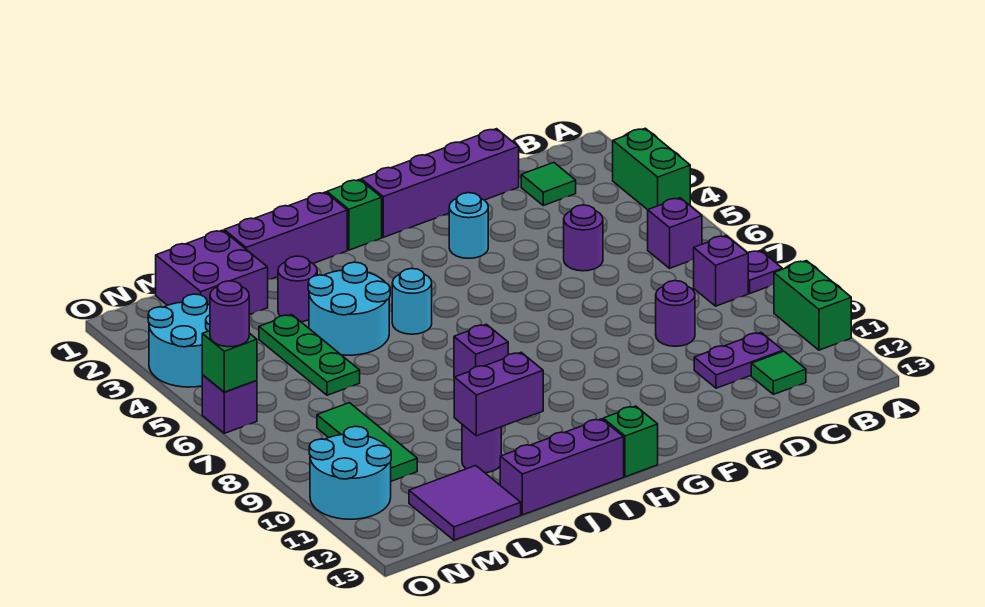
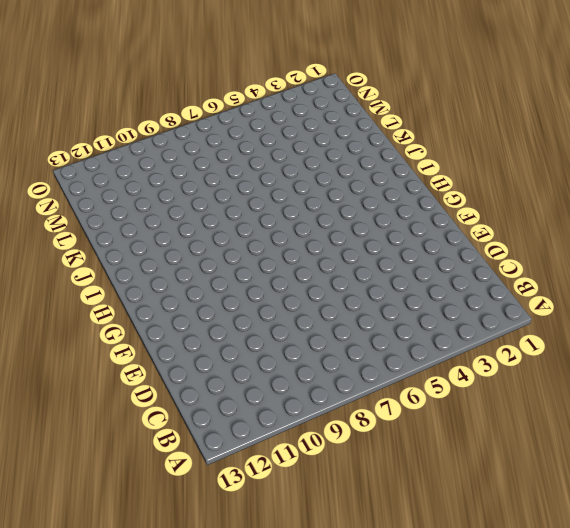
none -> green brick A3:A4 level 1
none -> purple plate A8 level 1
none -> green brick A10:A11 level 1
none -> purple brick B6 level 1

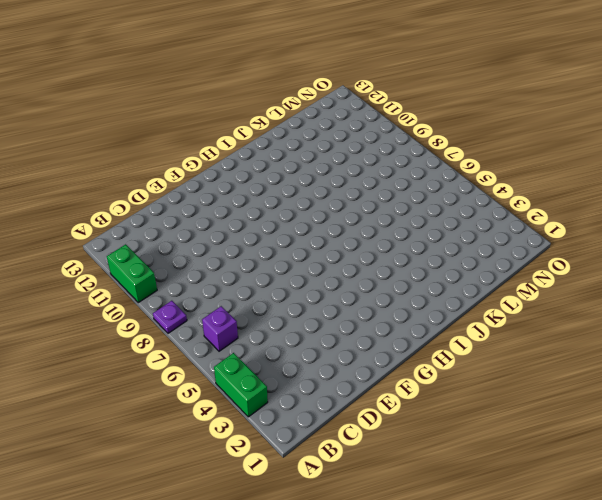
none -> purple brick B8 level 1
none -> green tile C2 level 1
none -> purple plate C11:D11 level 1
none -> green tile C12 level 1

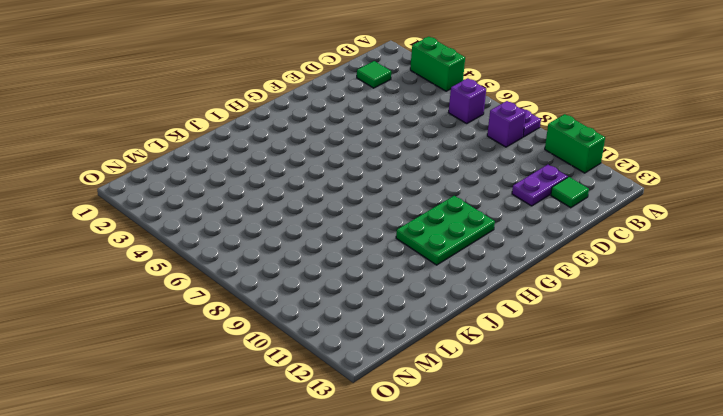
green plate G10:I11 level 1 -> none
none -> purple brick D1:G1 level 1
none -> purple round brick D5 level 1
none -> purple round brick D9 level 1
none -> cyan round brick F3 level 1

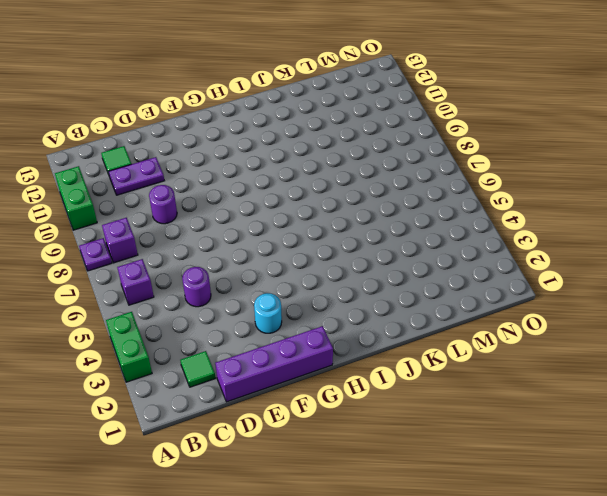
none -> green brick H1 level 1
none -> green brick H13 level 1
none -> purple brick I1:K1 level 1
none -> cyan round brick I5 level 1

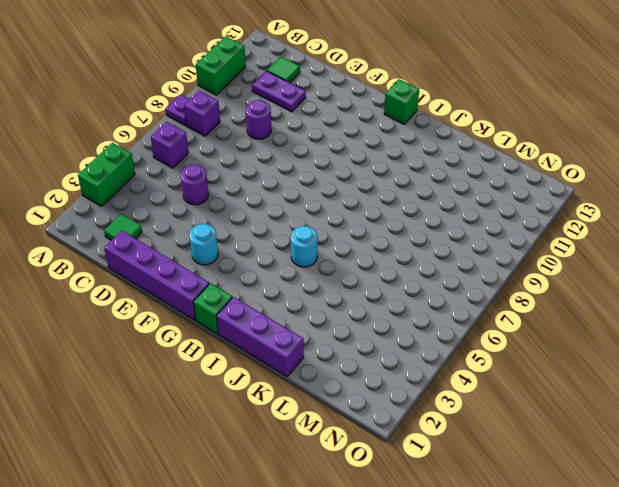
none -> purple brick I8 level 1
none -> purple brick I13:K13 level 1
none -> cyan round brick J4:K5 level 1
none -> purple round brick K3 level 1

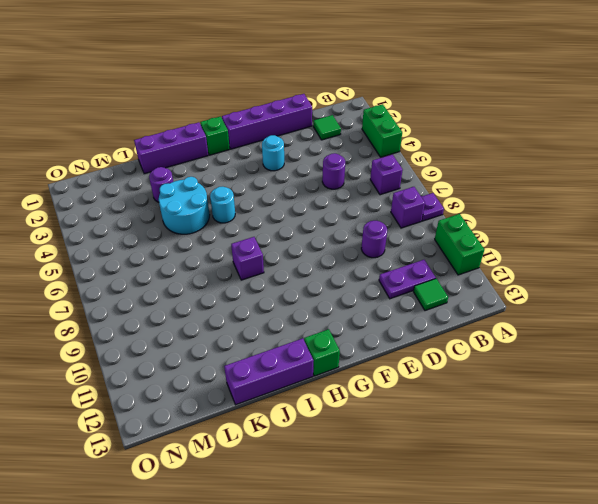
none -> purple round brick K11 level 1
none -> purple brick L1:M2 level 1
none -> green plate L4:L6 level 1
none -> purple tile L12:M13 level 1

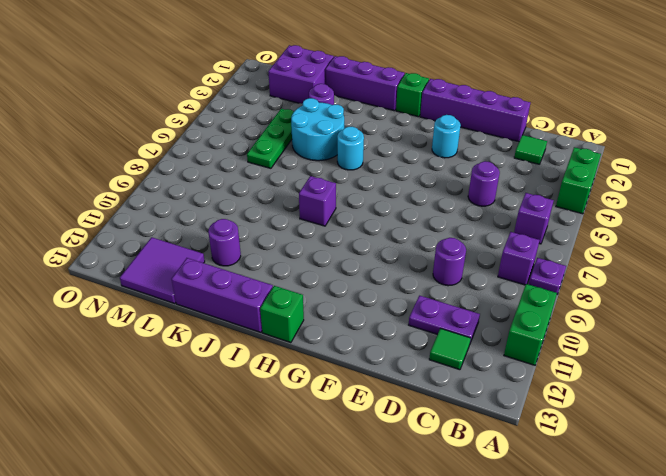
none -> green tile M8:M10 level 1
none -> cyan round brick N3:O4 level 1
none -> cyan round brick N10:O11 level 1
none -> purple brick O6 level 1

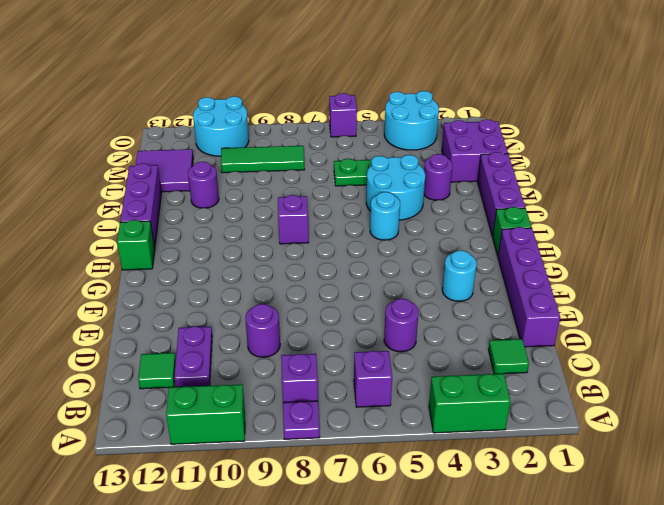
none -> purple brick J11:K11 level 2
none -> green brick O6 level 2
none -> purple round brick O6 level 3

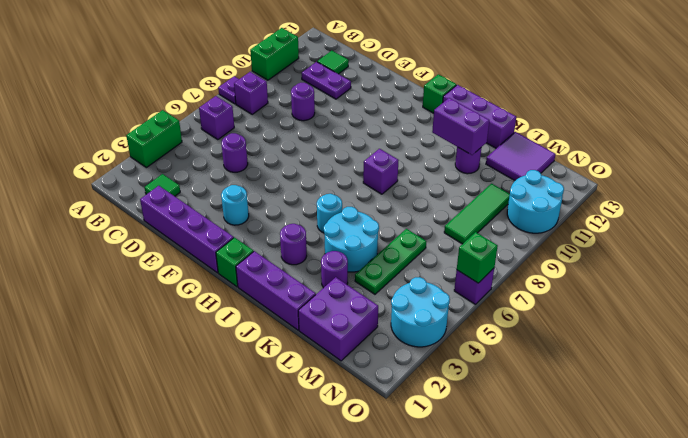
purple round brick I3 level 1 -> purple round brick O6 level 3

